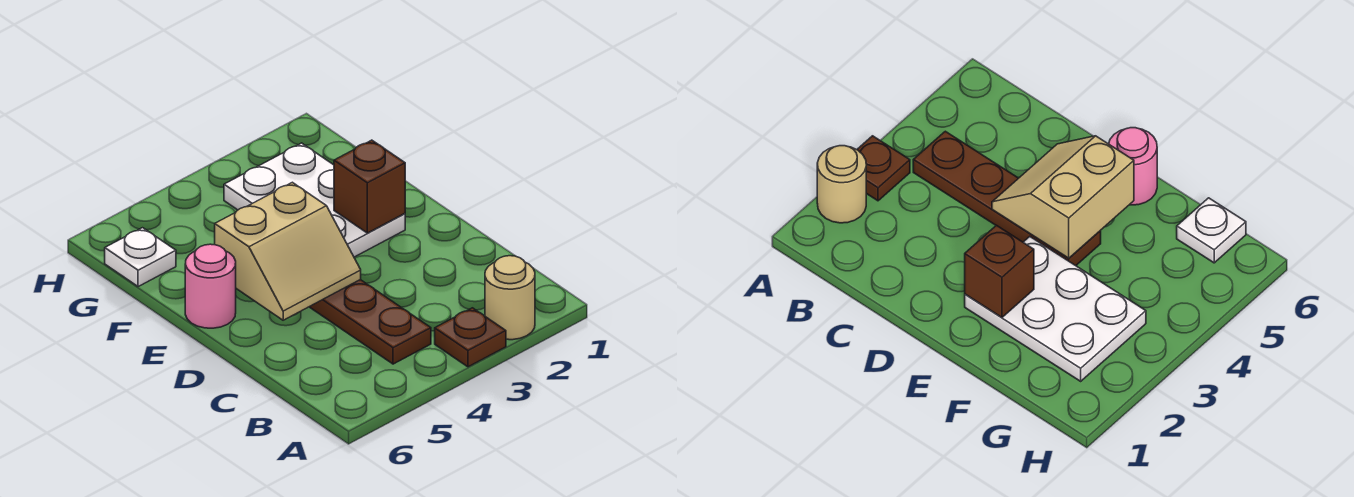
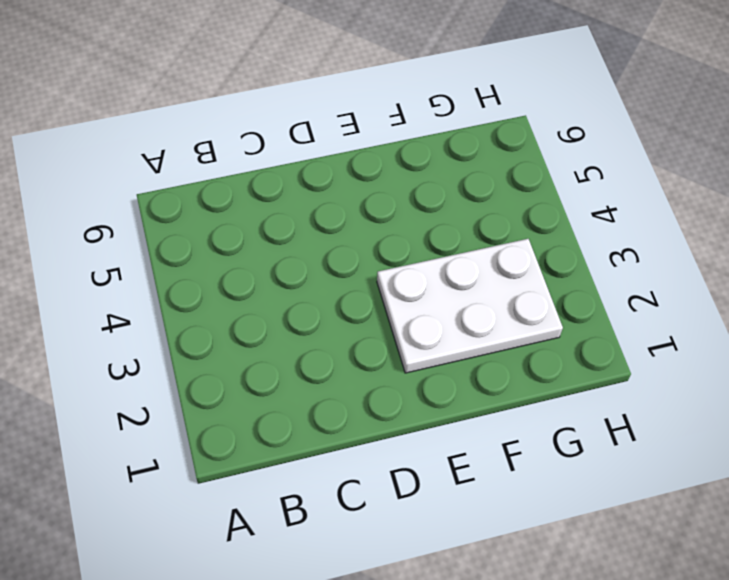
none -> tan round brick A2 level 1
none -> brown plate A3 level 1

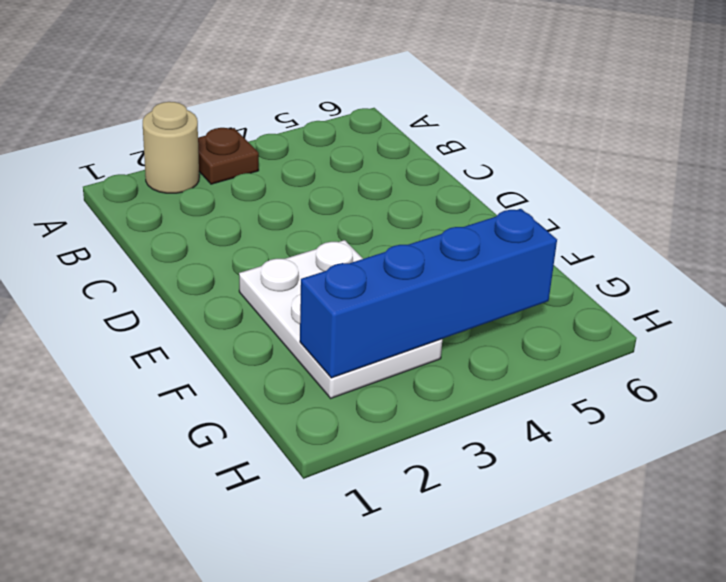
blue brick G2:G5 level 2 -> none
none -> brown plate B4:E4 level 1
none -> pink round brick E6 level 1

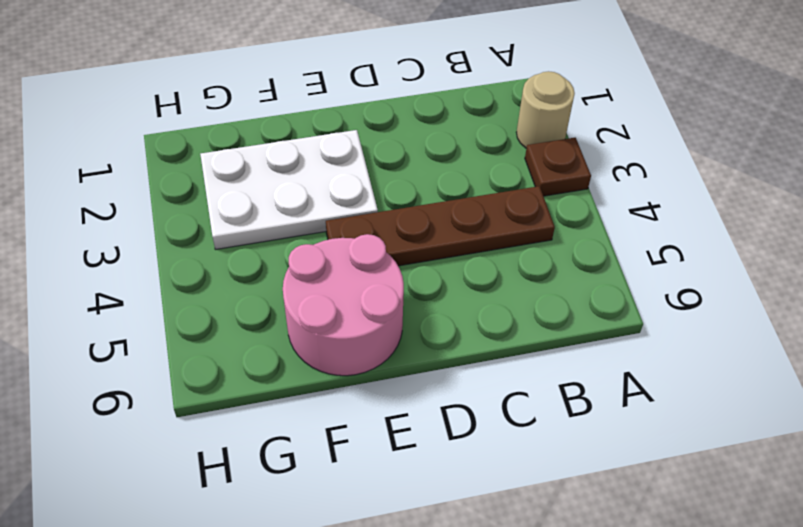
pink round brick E5:F6 level 1 -> pink round brick E6 level 1
none -> white plate G6 level 1
none -> tan slope D4:E5 level 2 top E

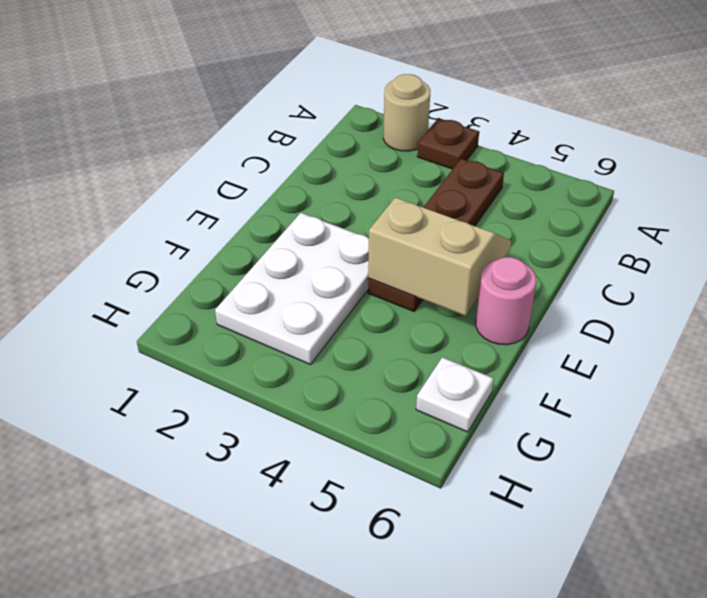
none -> brown brick E2 level 2

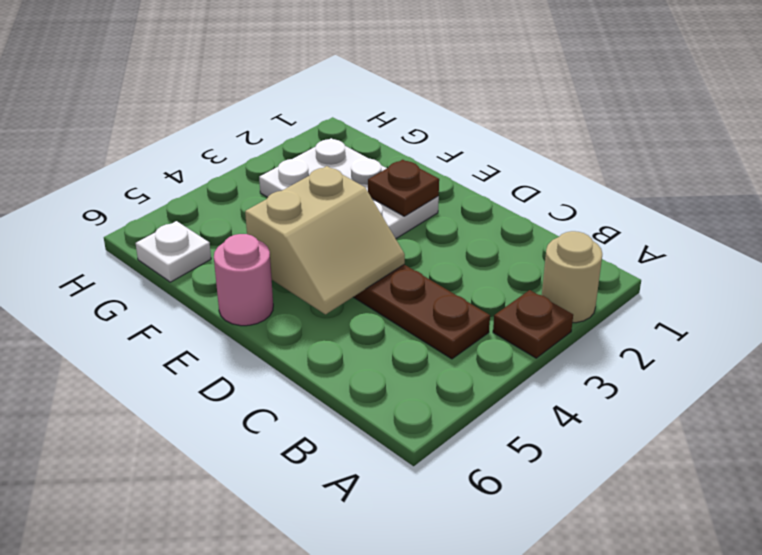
brown plate E2 level 2 -> brown brick E2 level 2

